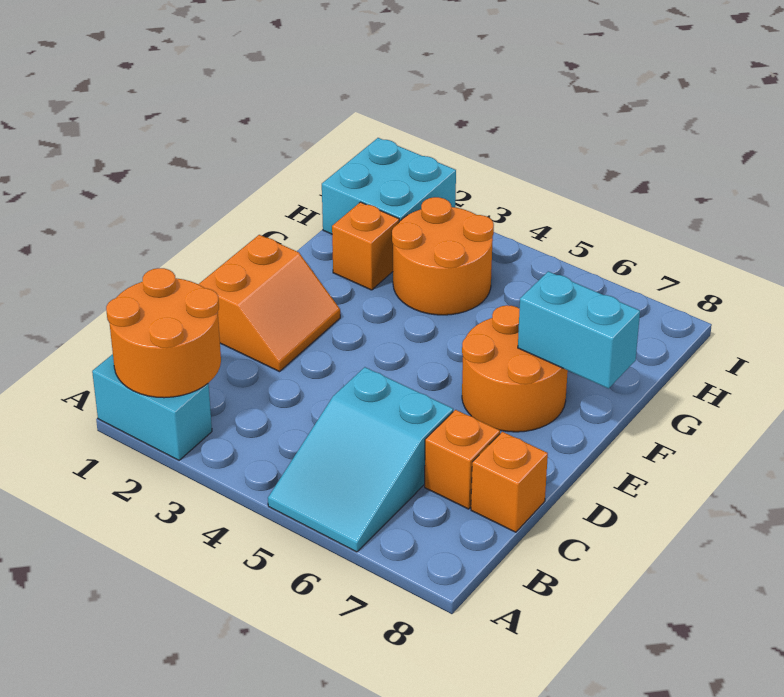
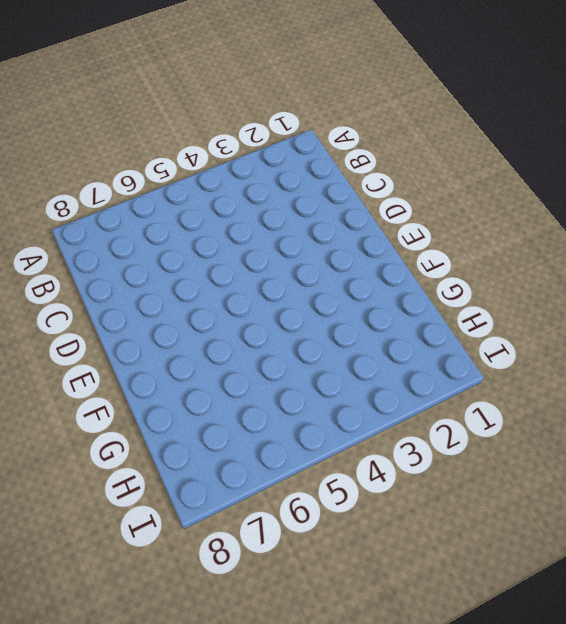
none -> cyan brick A1:A2 level 1
none -> cyan slope A5:C6 level 1 top C

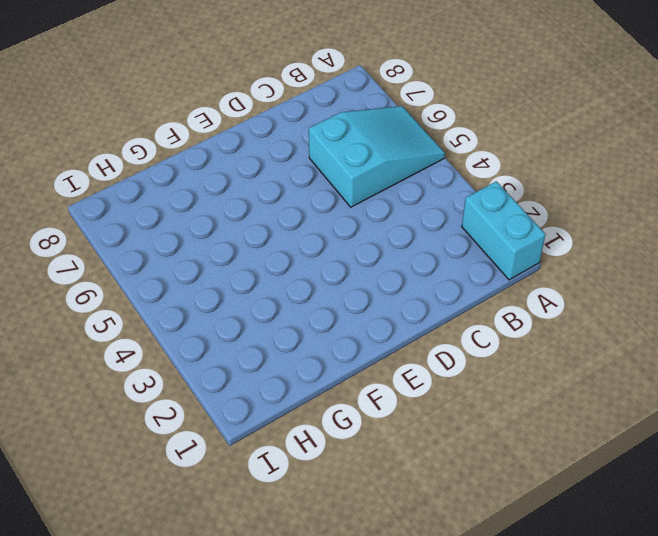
none -> orange brick C7 level 1
none -> orange brick C8 level 1

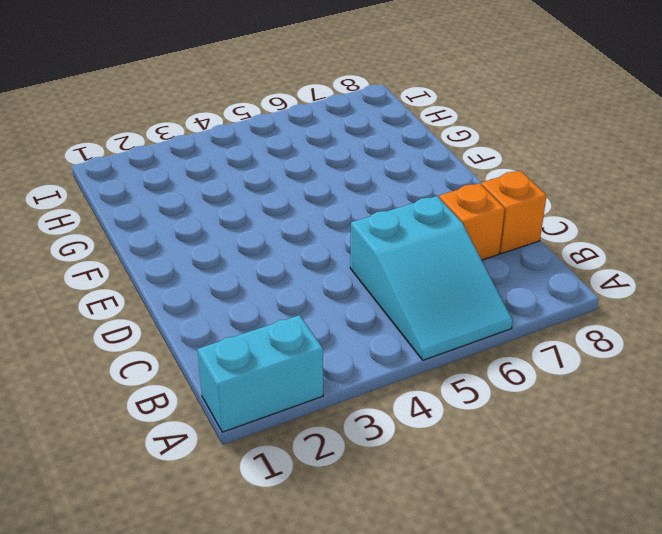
none -> orange slope D1:E2 level 1 top 1
none -> orange round brick E6:F7 level 1

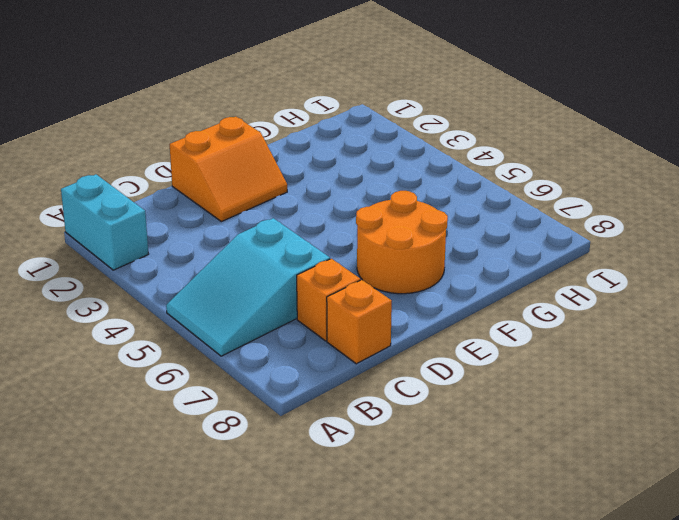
none -> orange brick G2 level 1
none -> orange round brick G3:H4 level 1

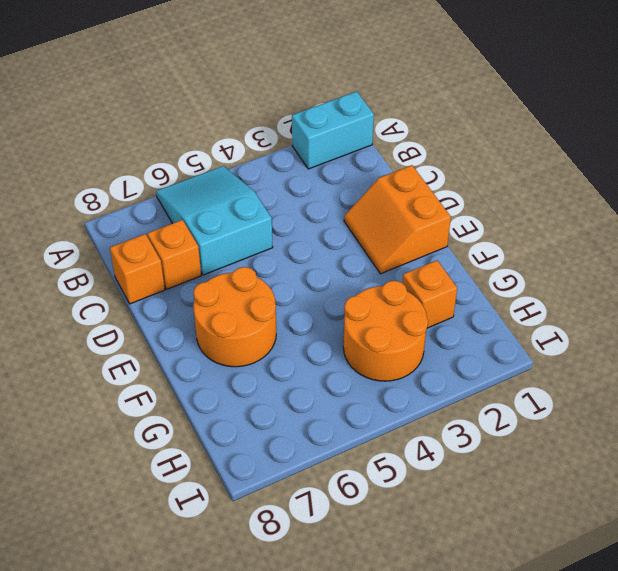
none -> cyan brick H1:I2 level 1
none -> orange round brick A1:B2 level 2

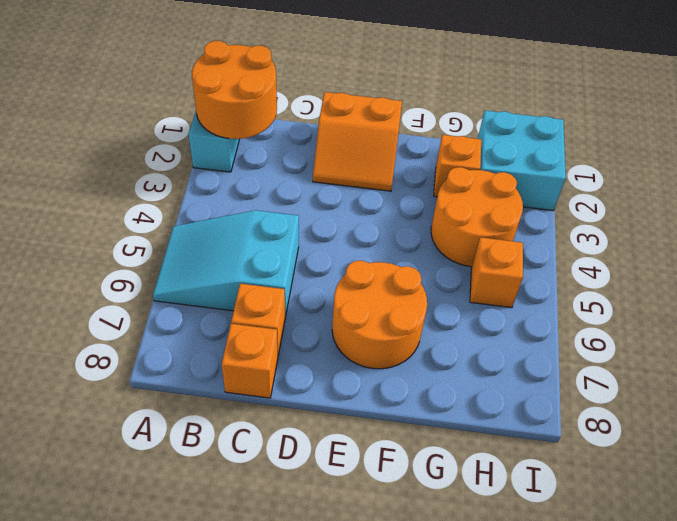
orange brick H5 level 1 -> none
none -> cyan brick F7:F8 level 2

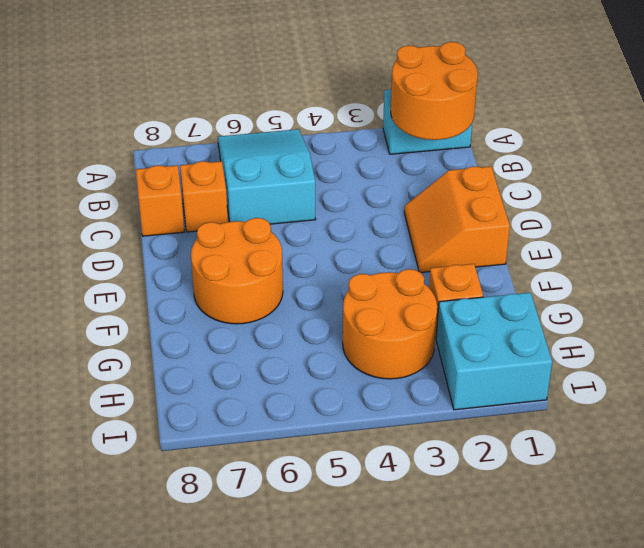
none -> cyan brick F7:F8 level 2

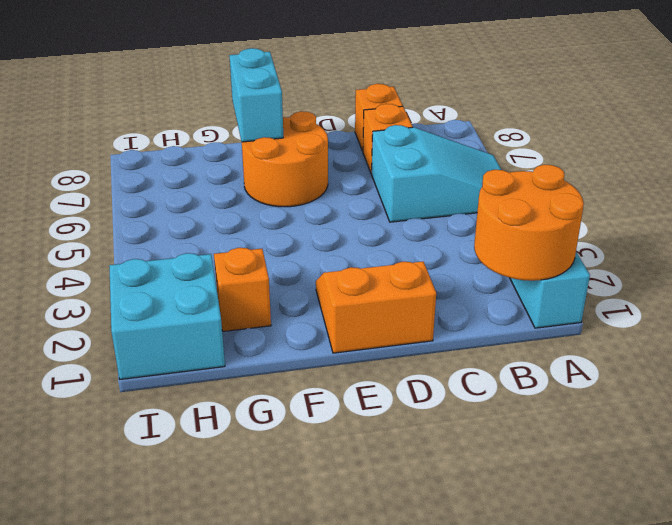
none -> orange round brick G3:H4 level 1

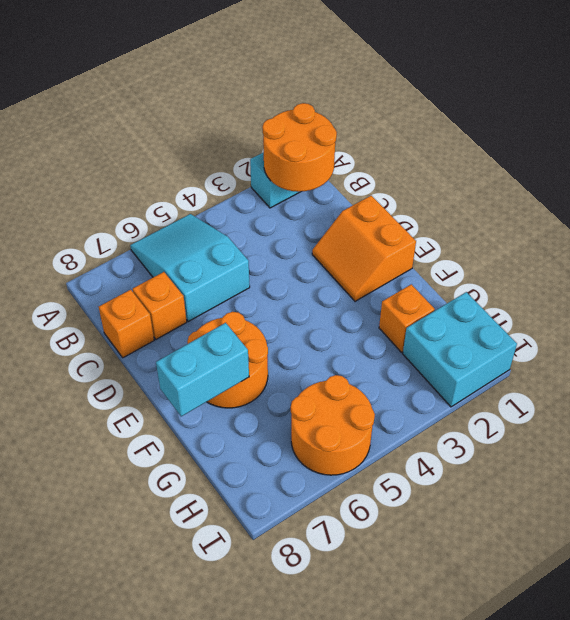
orange round brick H5:I6 level 1 -> orange round brick G3:H4 level 1

